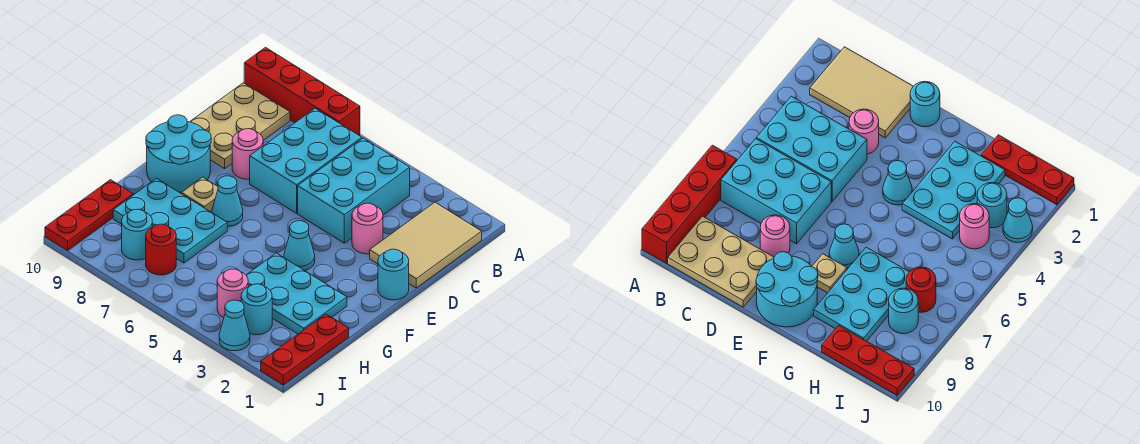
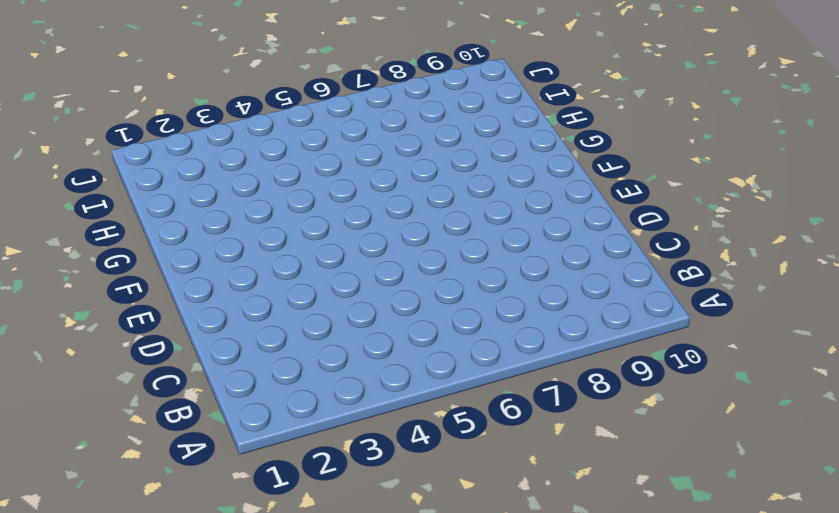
none -> red brick A7:A10 level 1
none -> tan tile B1:D2 level 1
none -> cyan brick B4:D5 level 1

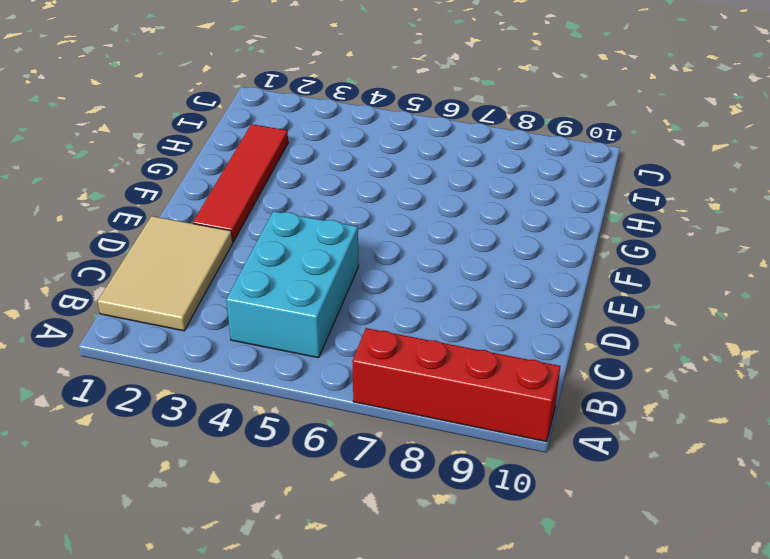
red tile E2:H2 level 1 -> cyan plate G2:H4 level 1
none -> cyan brick B6:D7 level 1
none -> tan plate B9:D10 level 1
none -> pink round brick D3 level 1

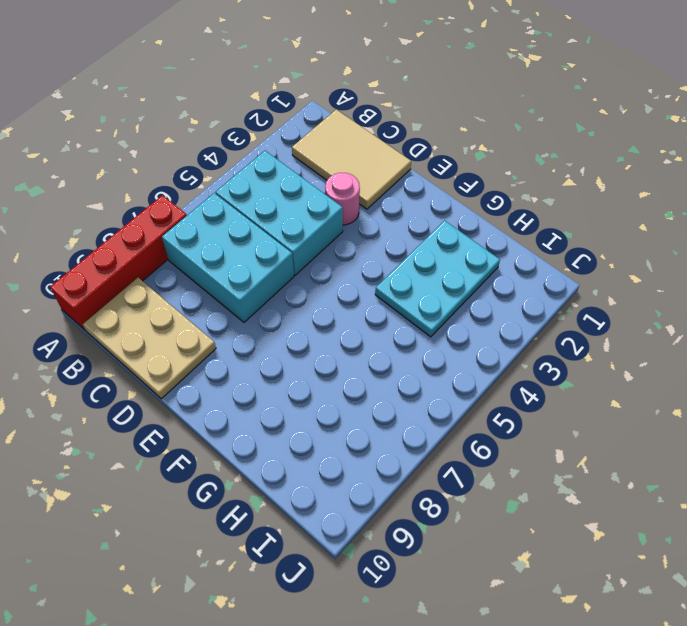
none -> pink round brick D8 level 1
none -> cyan round brick E1 level 1
none -> cyan round brick E9:F10 level 1

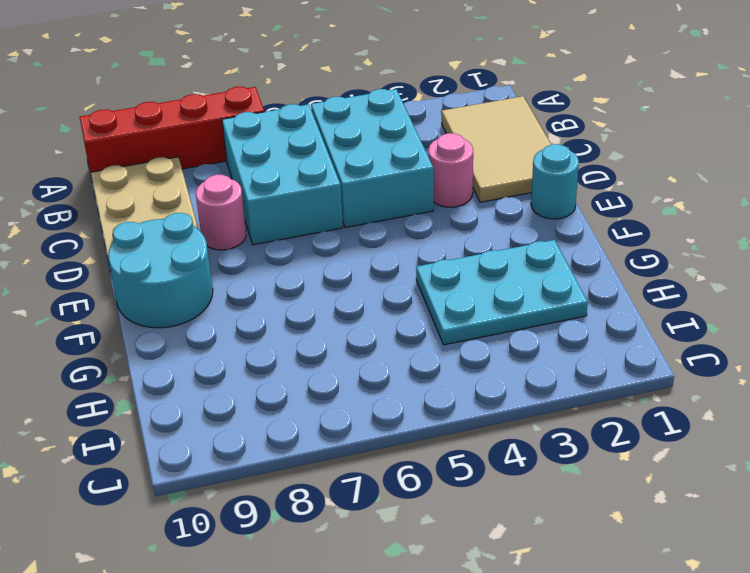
none -> cyan cone F4 level 1
none -> cyan cone F7 level 1
none -> tan plate F8 level 1

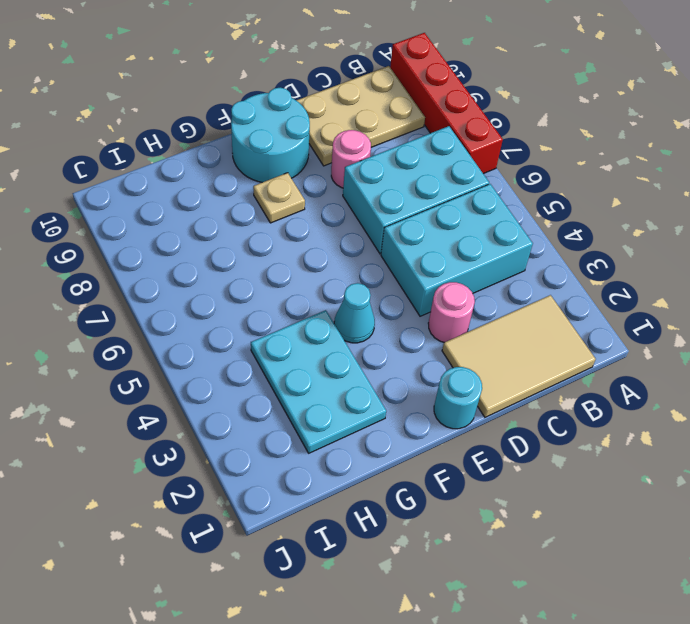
none -> cyan cone F7 level 1
none -> cyan plate G7:H9 level 1
none -> red plate H1:J1 level 1

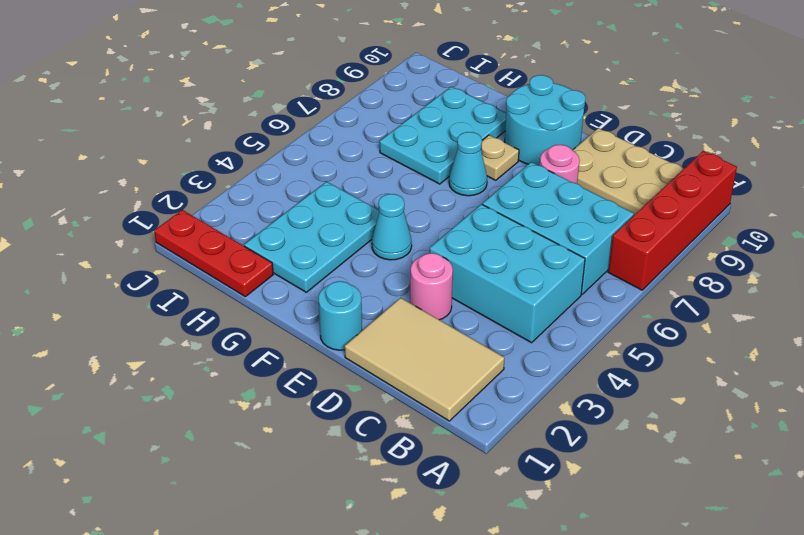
none -> red plate H10:J10 level 1
none -> cyan round brick I3 level 1
none -> pink round brick I4 level 1

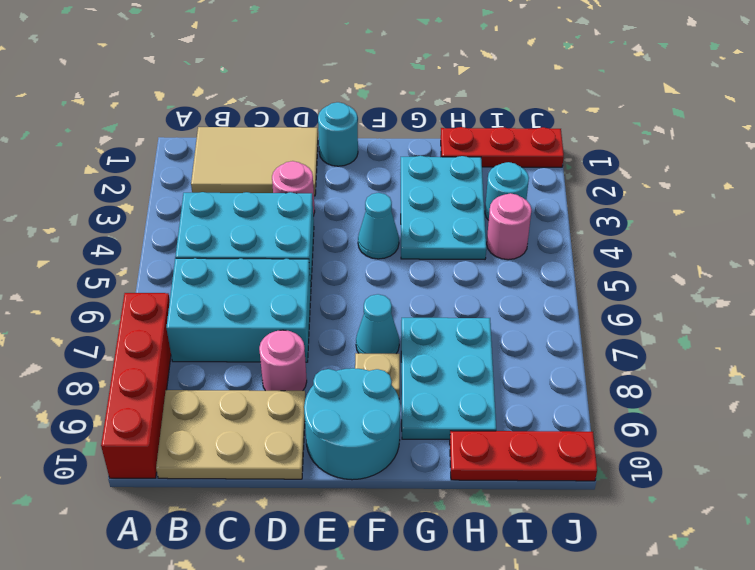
none -> red round brick I7 level 1
none -> cyan round brick I8 level 1
none -> cyan cone J3 level 1

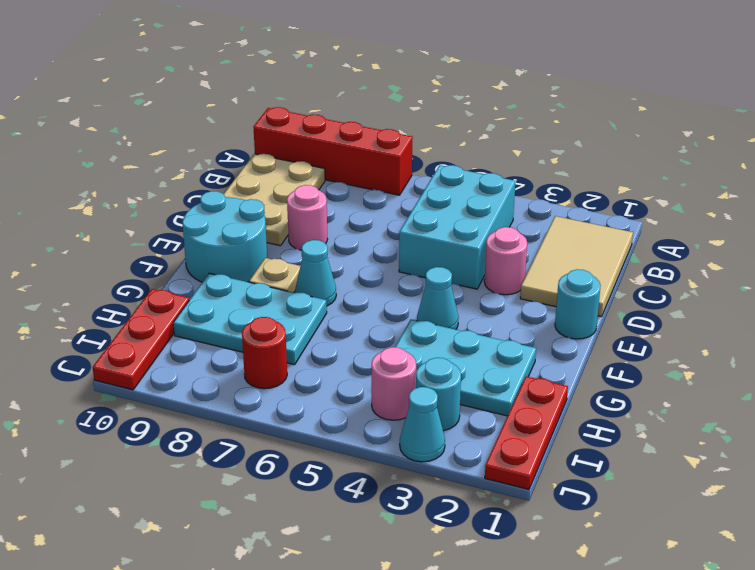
none -> cyan brick B6:D7 level 1
none -> cyan round brick I8 level 1

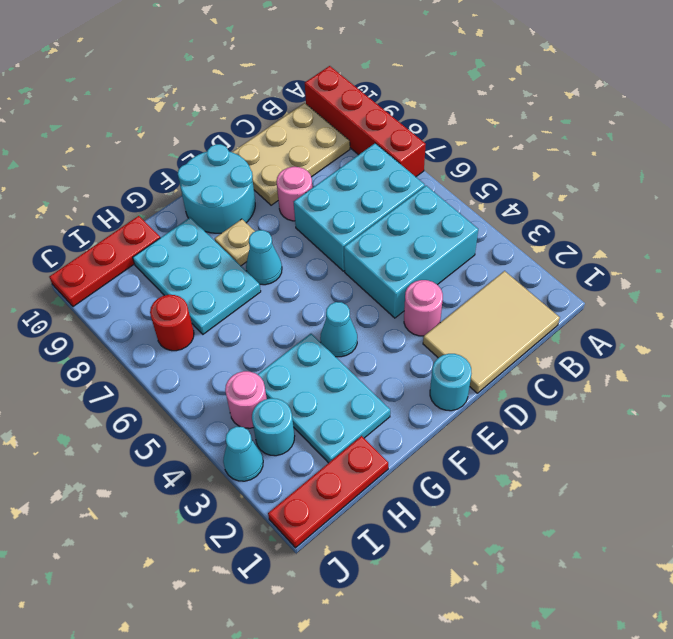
none -> cyan round brick I8 level 1

